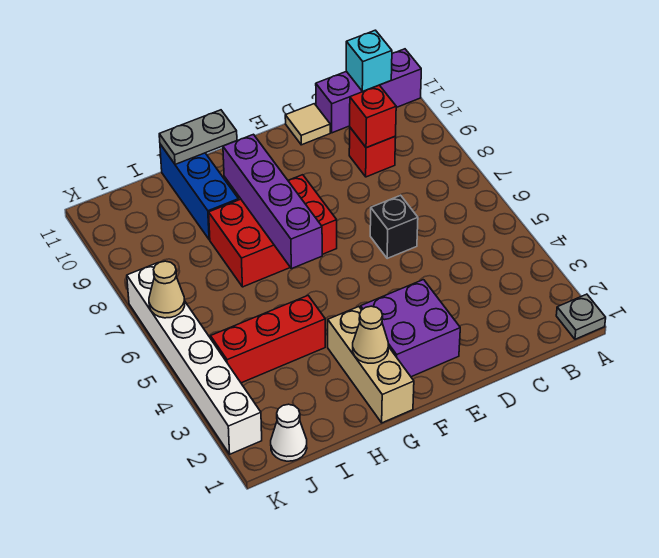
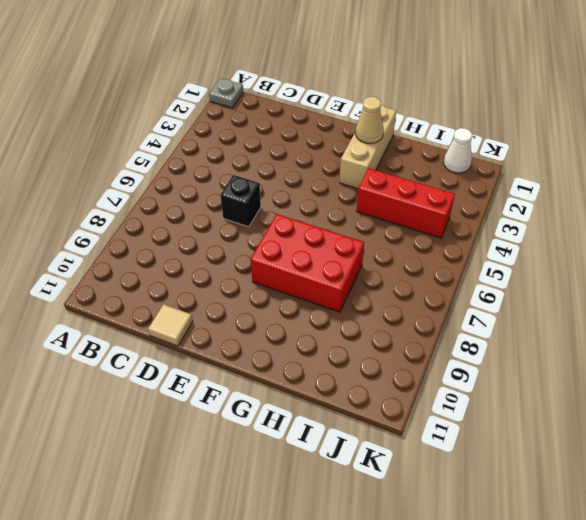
none -> purple brick A11:C11 level 1
none -> red brick C9 level 1
none -> purple brick E2:F3 level 1

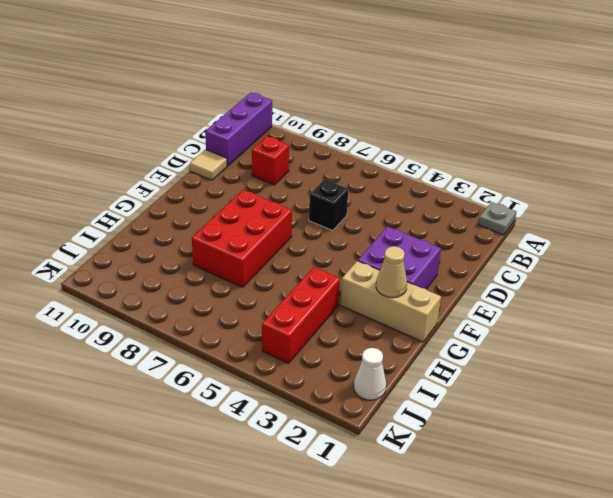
none -> blue brick H9:H11 level 1
none -> white brick K2:K7 level 1
none -> cyan brick B11 level 2

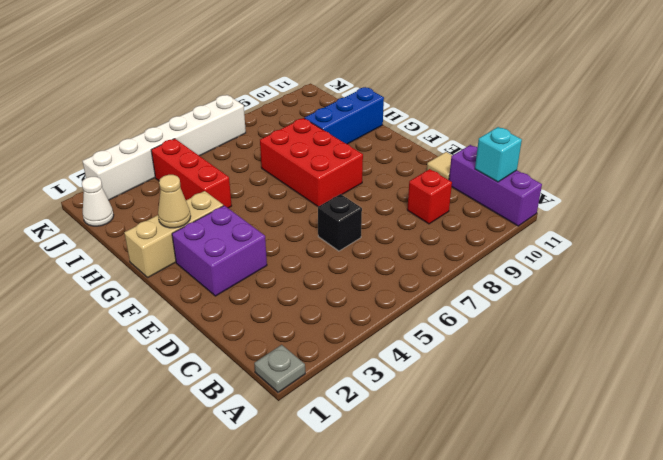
none -> red brick C9 level 2
none -> purple brick G6:G9 level 2
none -> grey plate G11:H11 level 2

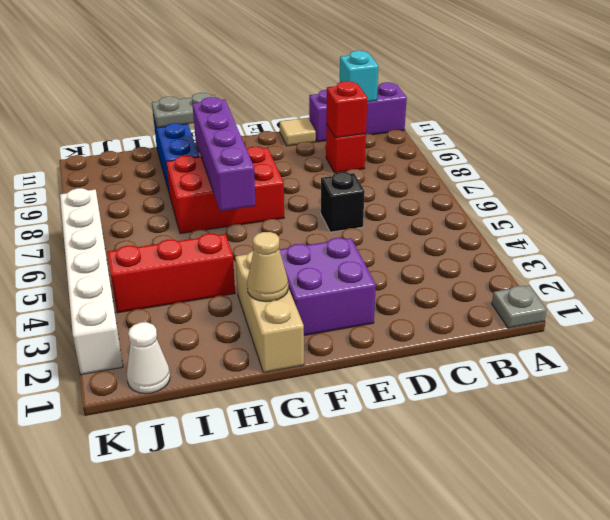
none -> tan cone K6 level 2

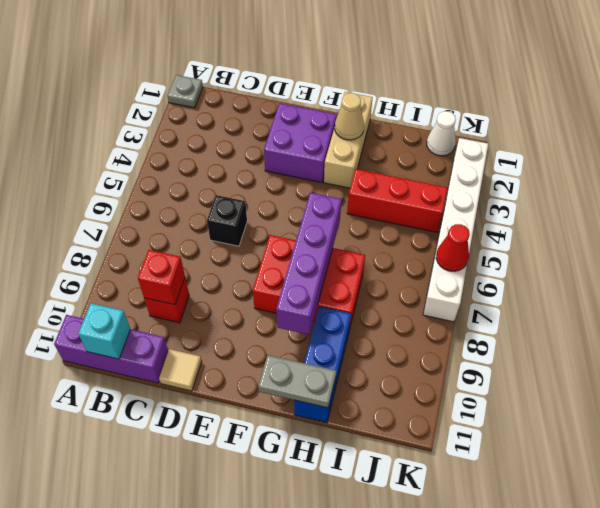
red cone K6 level 2 -> tan cone K6 level 2

